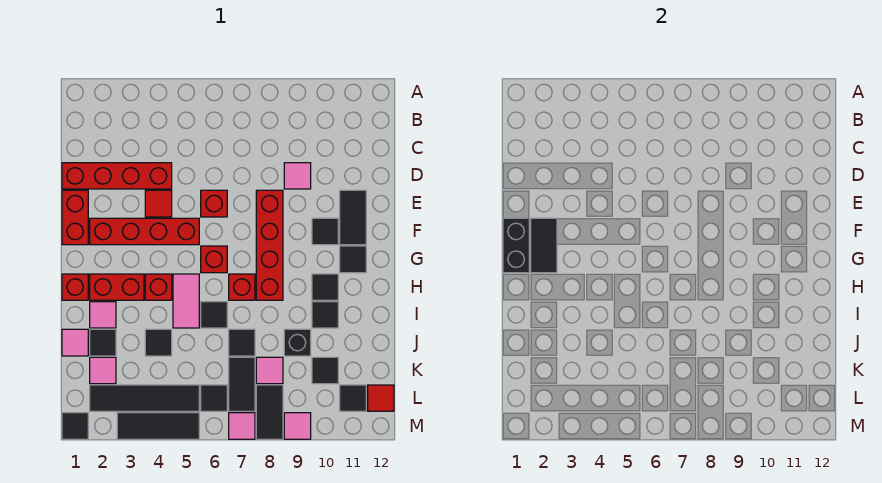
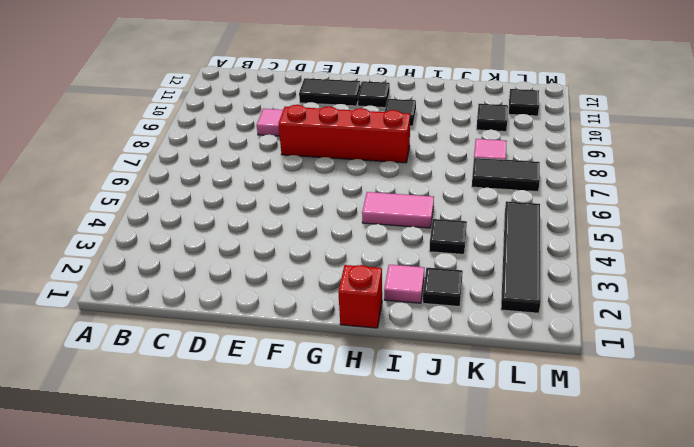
none -> red brick D1:D4 level 1
none -> red brick E1:F1 level 1
none -> red tile E4 level 1
none -> red brick E6 level 1

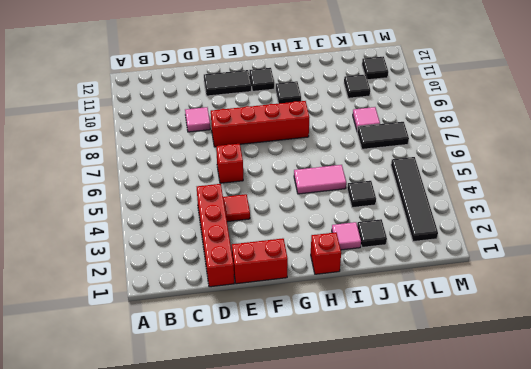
none -> red brick F2:F5 level 1
none -> black tile F10 level 1
none -> red brick G6 level 1
none -> red brick H2:H3 level 1

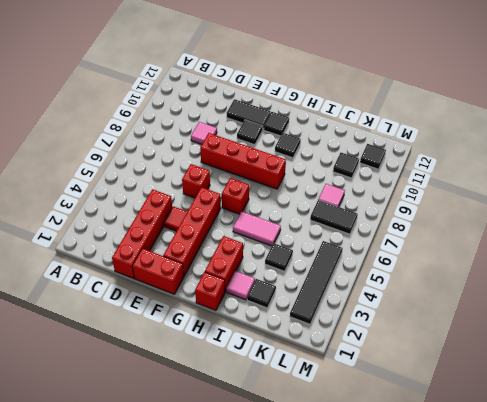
none -> red brick H4 level 1
none -> red brick H7 level 1
none -> black tile I6 level 1
none -> black tile I10 level 1

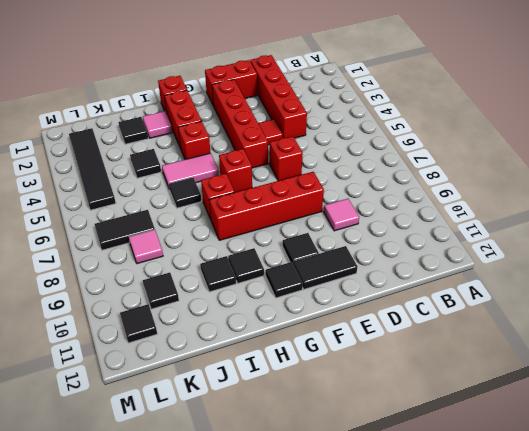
none -> pink tile J1 level 1
none -> black tile J7 level 1
none -> black brick J9 level 1
none -> pink tile K2 level 1

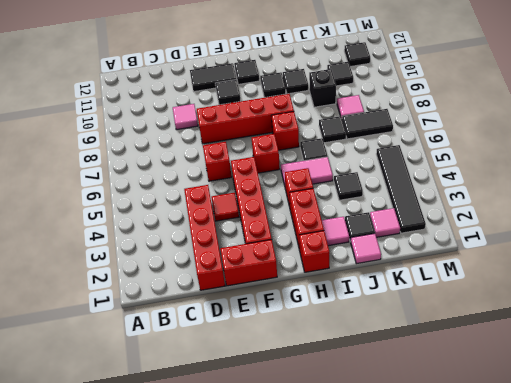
none -> black tile L6 level 1
none -> black tile L8:M8 level 1
none -> red tile L12 level 1
none -> black tile M1 level 1

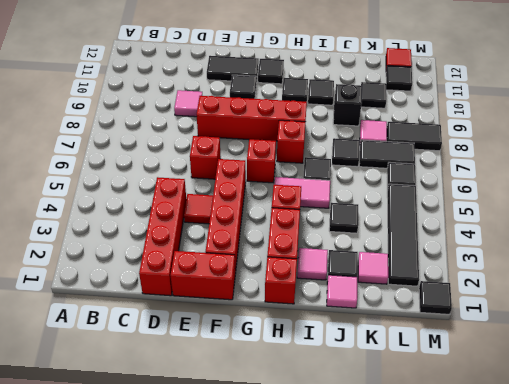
none -> black tile M3:M5 level 1
none -> pink tile M7 level 1
none -> pink tile M9 level 1
none -> black brick F1:G1 level 2

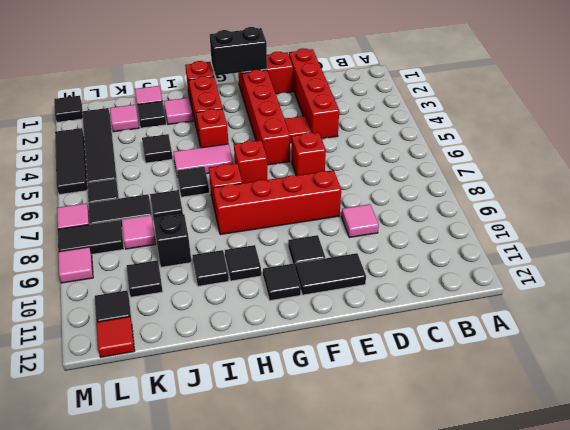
none -> black tile F2:G2 level 2

